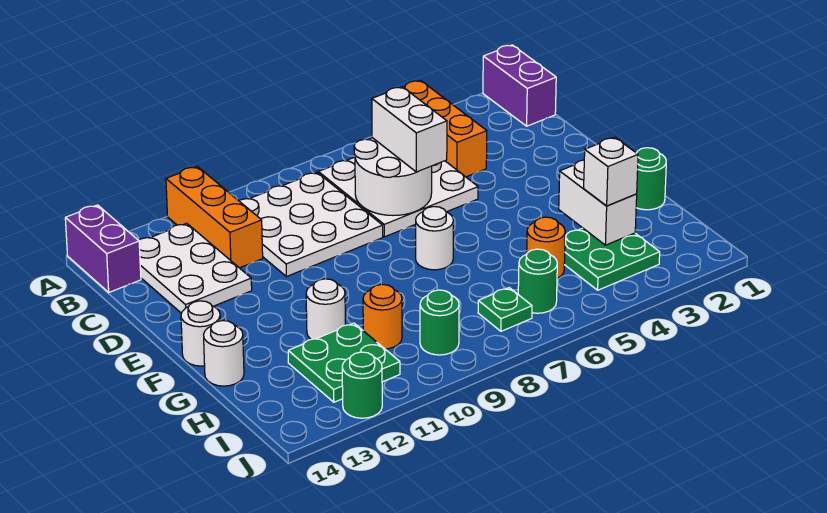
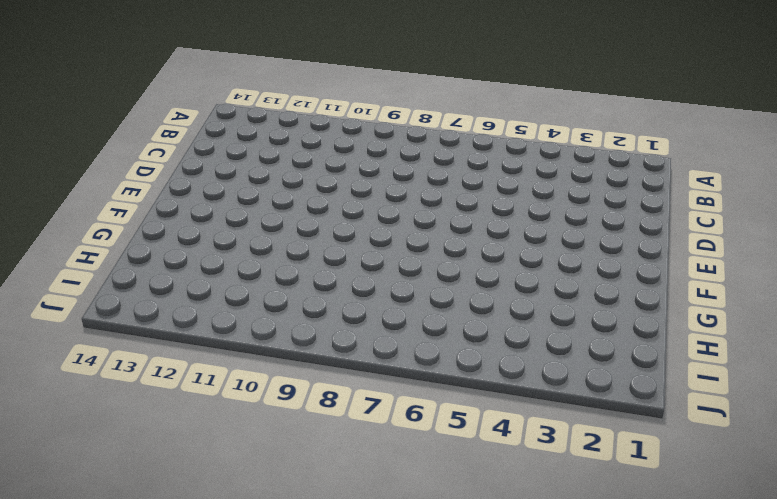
none -> purple brick A1:B1 level 1
none -> orange brick A4:C4 level 1
none -> orange brick A11:C11 level 1

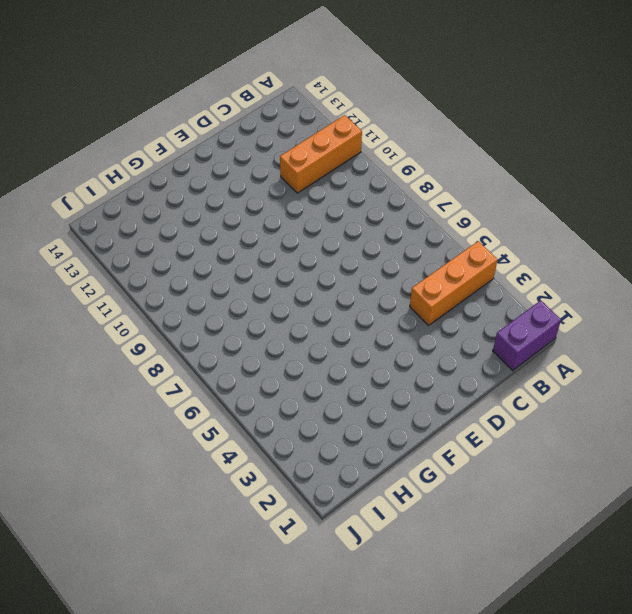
none -> purple brick A14:B14 level 1
none -> white plate B5:D7 level 1
none -> white plate B8:D10 level 1

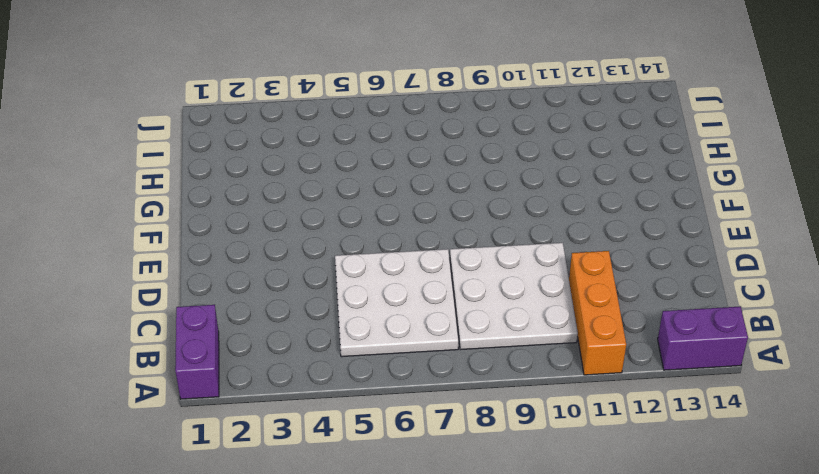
purple brick A13:A14 level 1 -> purple brick A14:B14 level 1
none -> orange brick A4:C4 level 1
none -> white plate B12:D13 level 1
none -> white round brick F7 level 1

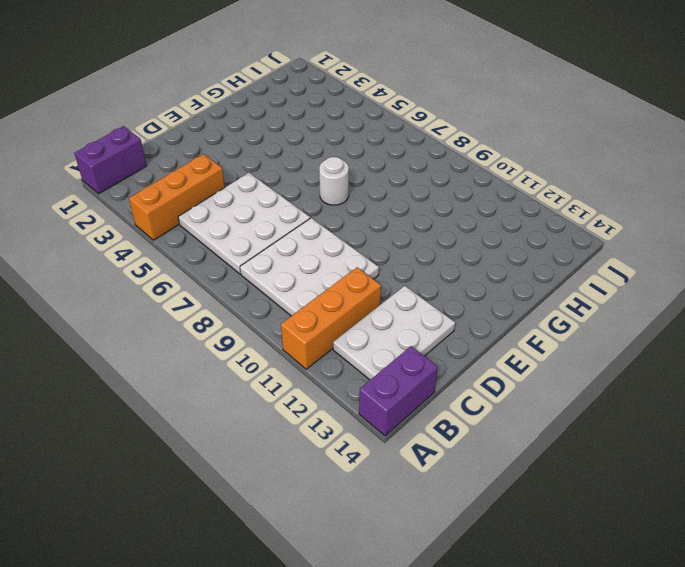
none -> white round brick F14 level 1
none -> green round brick G1 level 1
none -> white round brick G11 level 1

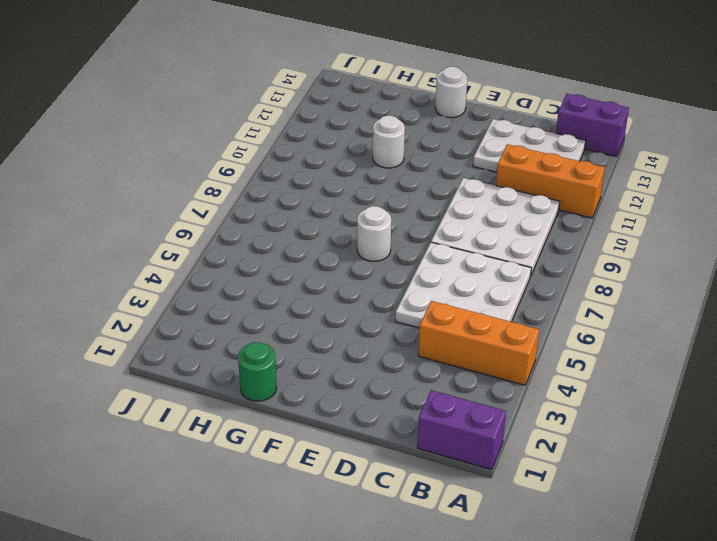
none -> white round brick G14 level 1
none -> green plate H3:I4 level 1
none -> orange round brick H5 level 1

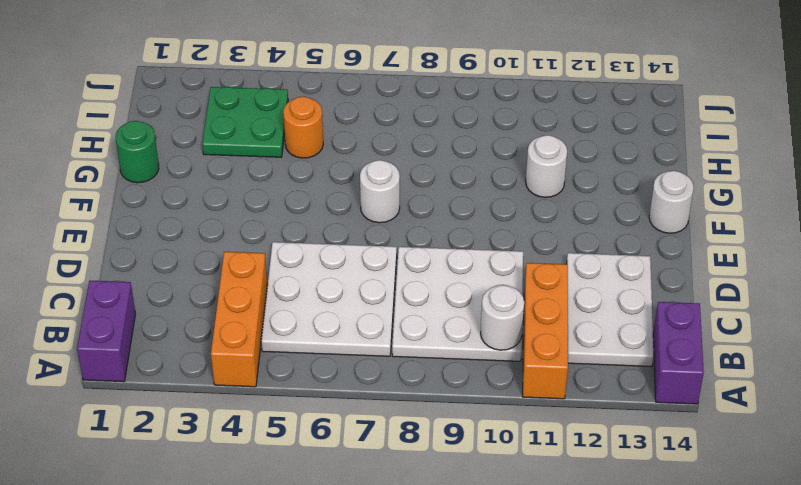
white round brick B10 level 2 -> white round brick G14 level 1
none -> orange round brick H10 level 1
none -> green plate H11:I12 level 1
none -> green round brick I6 level 1

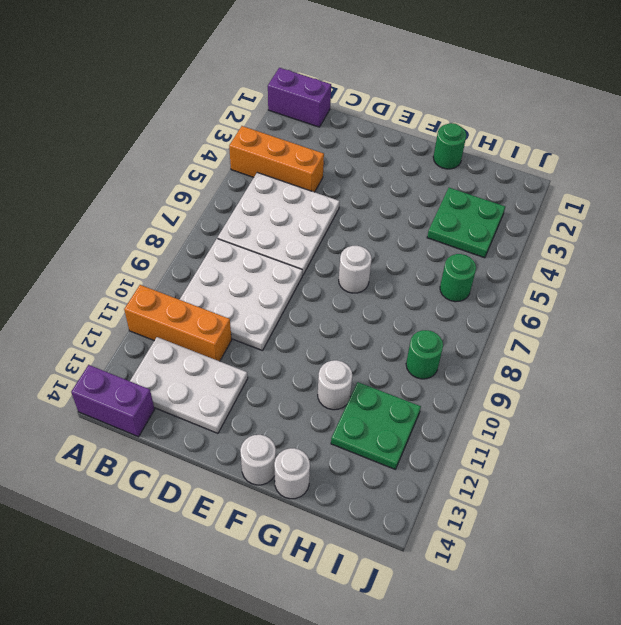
none -> orange round brick H5 level 1
none -> orange round brick H10 level 1
none -> green plate I7 level 1

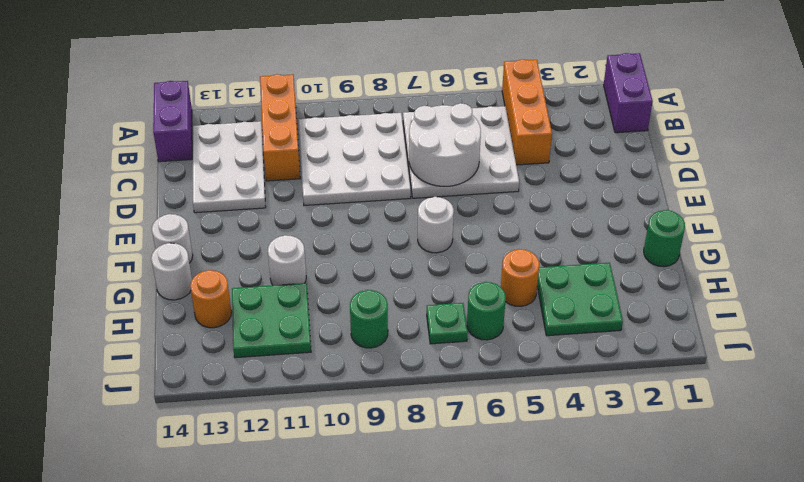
orange round brick H13 level 1 -> orange round brick H10 level 1
none -> green round brick J12 level 1
none -> white brick G3:H3 level 2
none -> white brick C6:D6 level 3

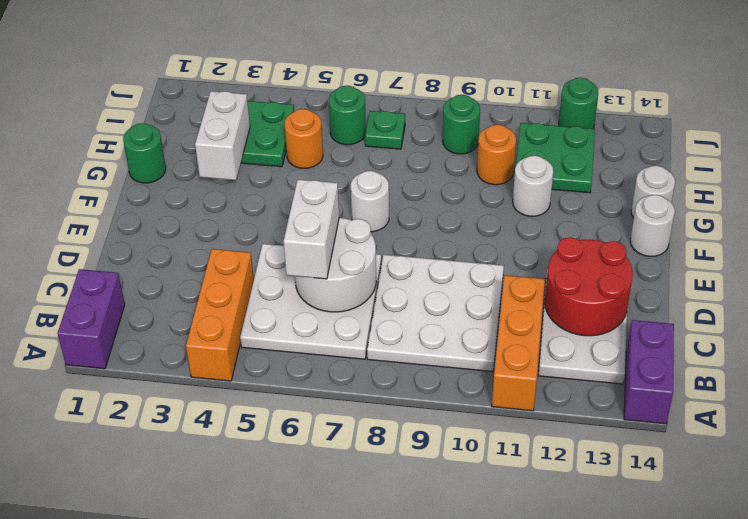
red round brick C12:D13 level 2 -> none
none -> white brick H3 level 3

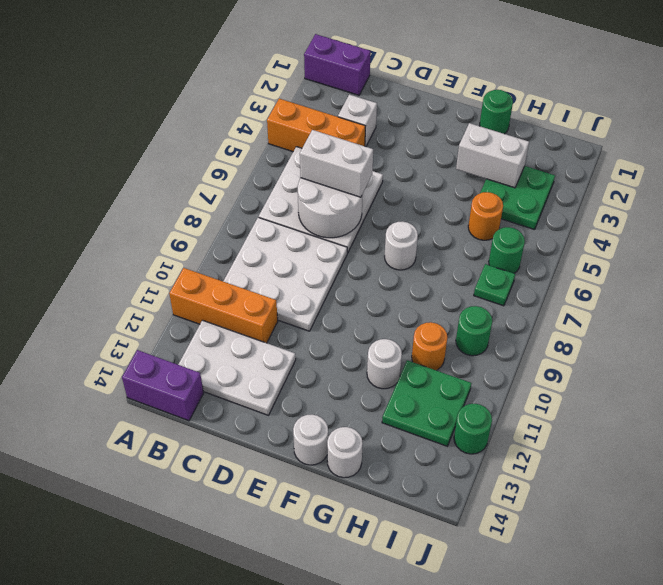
white brick C3 level 1 -> white brick H3 level 3

